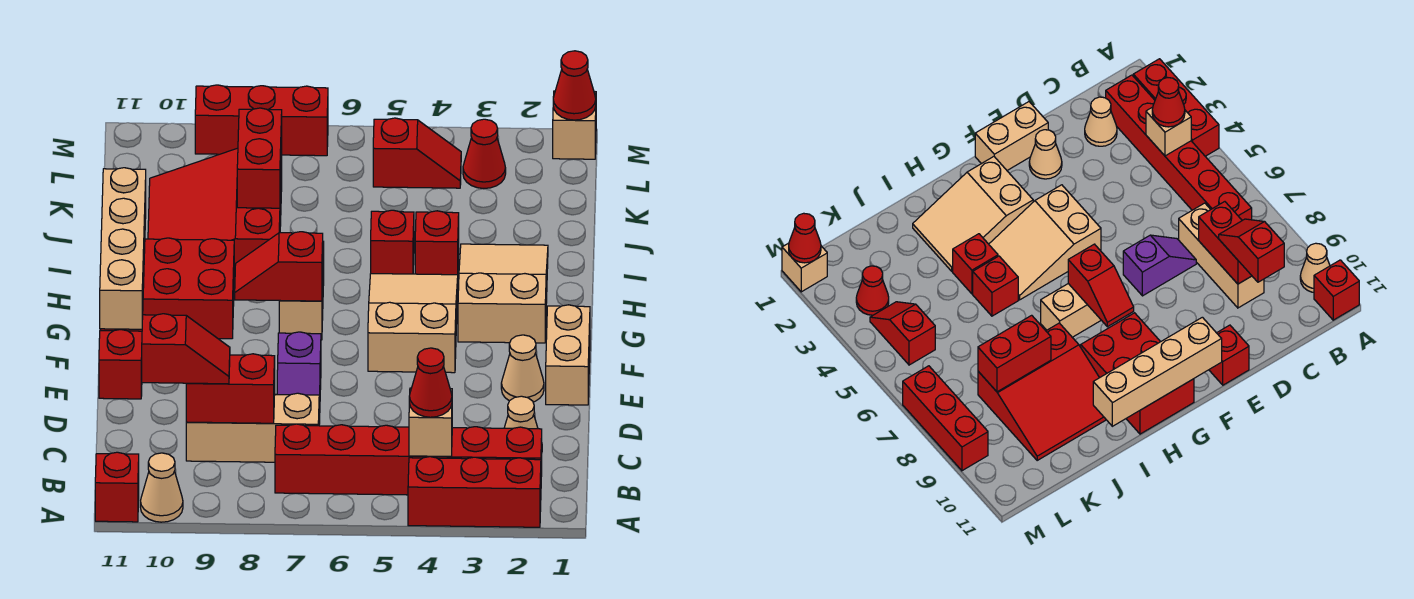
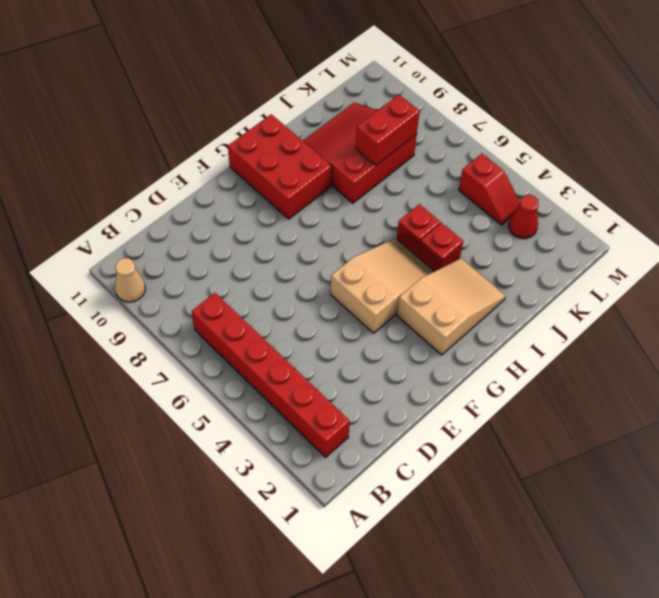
none -> red brick A2:A4 level 1
none -> red brick A11 level 1
none -> tan cone C2 level 1

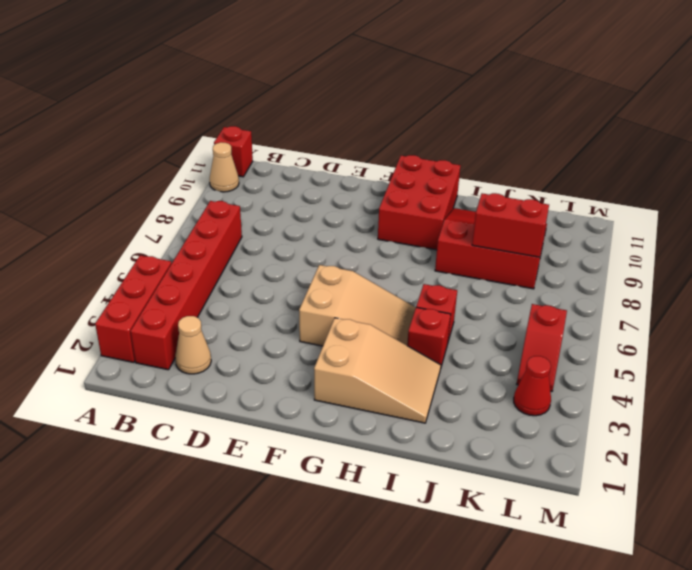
none -> tan brick C7:C9 level 1
none -> purple slope D7:E7 level 1 top E
none -> tan brick E1:F1 level 1

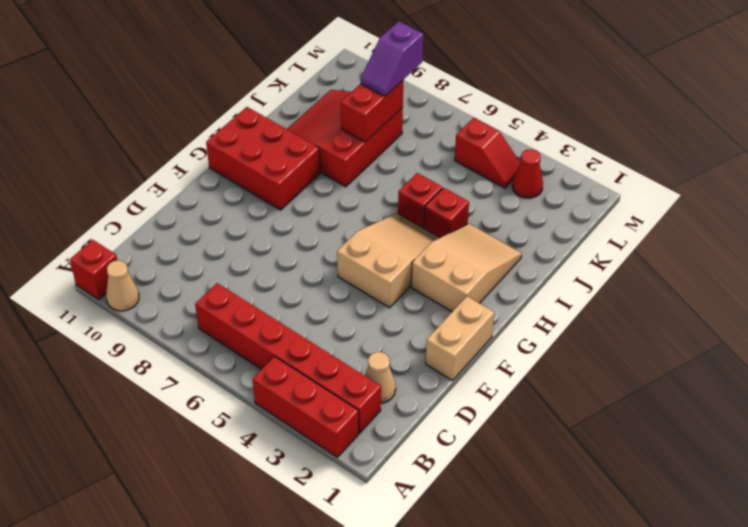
purple slope K8:L8 level 3 top L -> purple slope D7:E7 level 1 top E
none -> tan brick C7:C9 level 1
none -> tan cone E2 level 1
none -> red brick E11 level 1

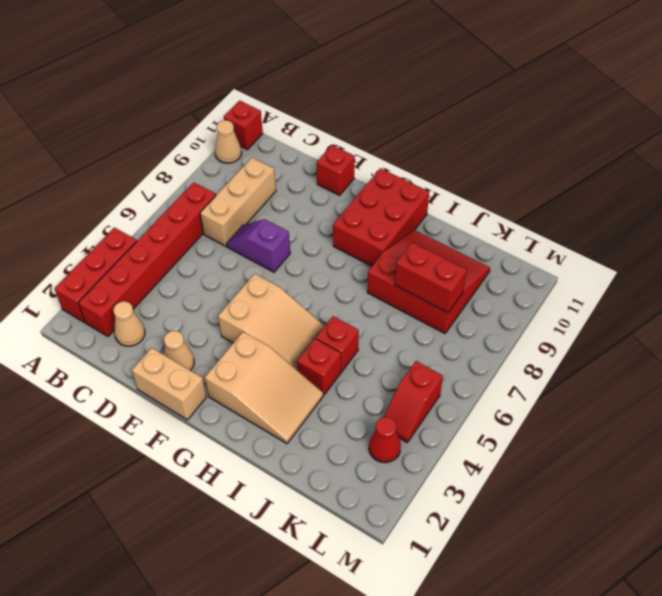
none -> tan brick G7:H7 level 1
none -> tan brick M1 level 1
none -> red brick M7:M9 level 1

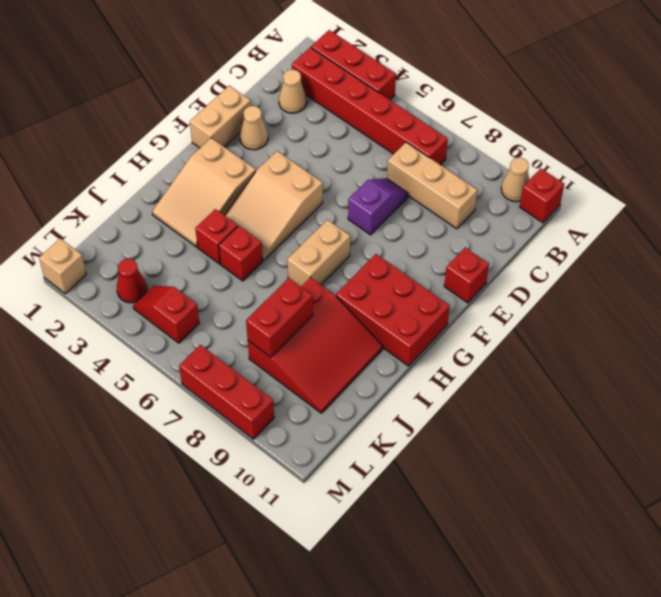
none -> tan brick B4 level 2
none -> red brick C8:C9 level 2
none -> tan brick F11:I11 level 2

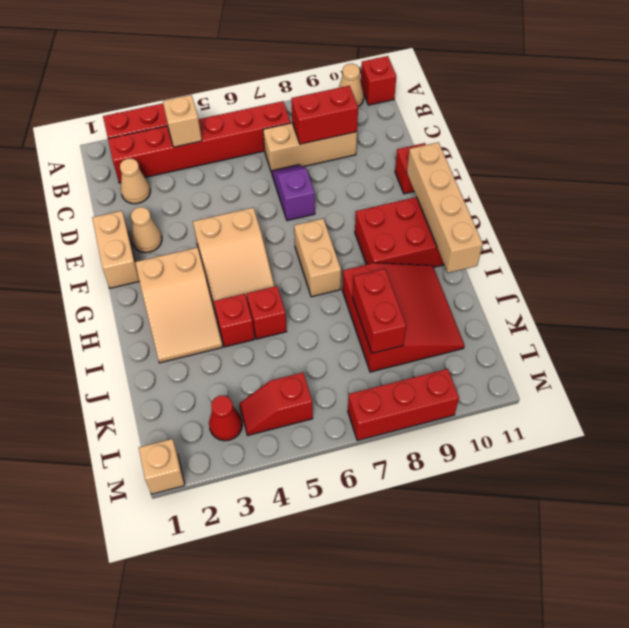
none -> red slope G7:G8 level 2 top 7
none -> red cone M1 level 2
none -> red cone B4 level 3

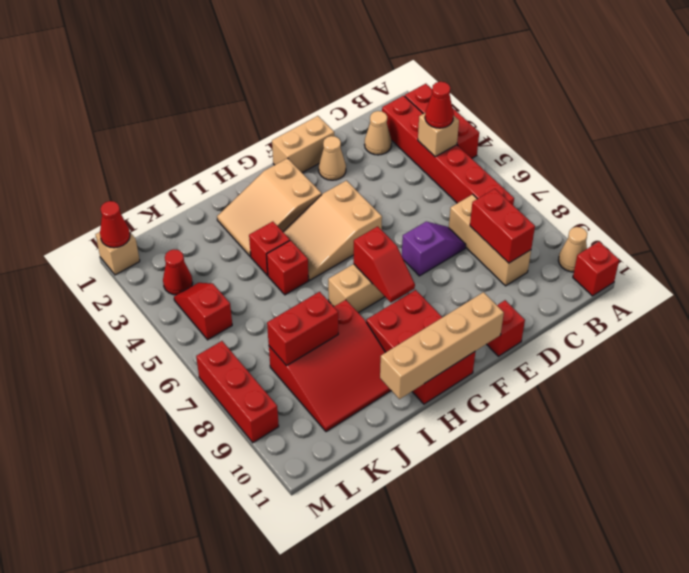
none -> red slope C9:C10 level 3 top 10

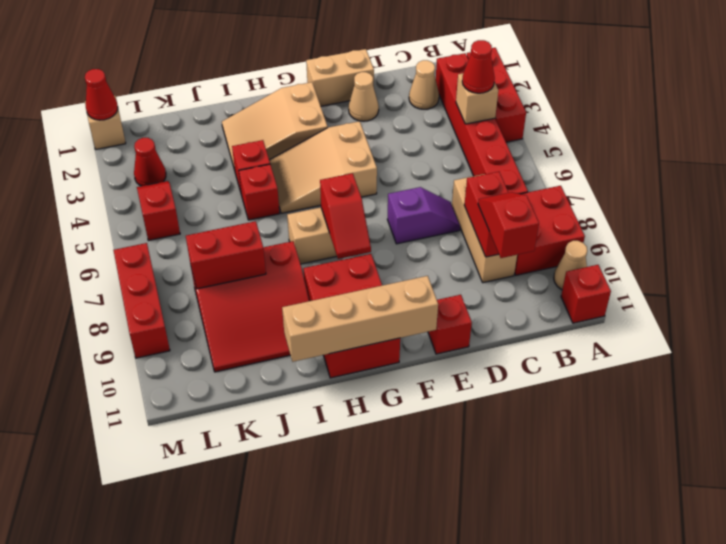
red brick A8:B9 level 1 -> none

